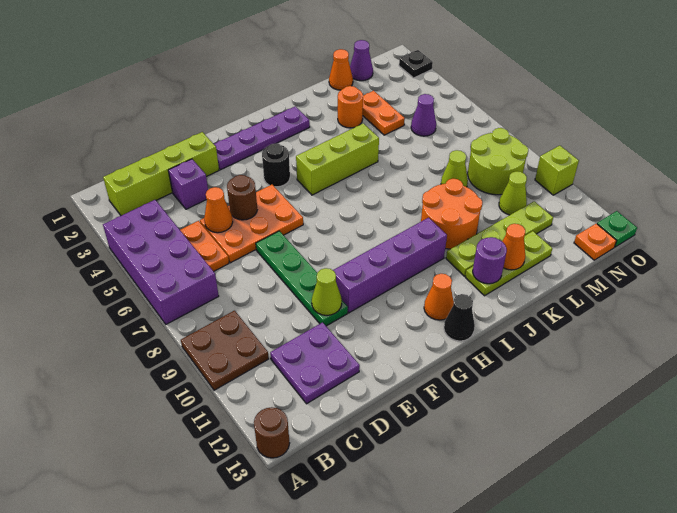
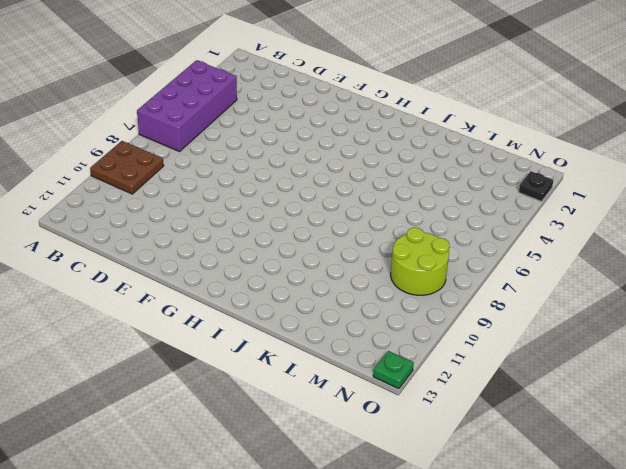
none -> brown round brick A13 level 1
none -> lime brick B2:E2 level 1
none -> orange plate C5:C6 level 1
none -> purple plate C11:D12 level 1

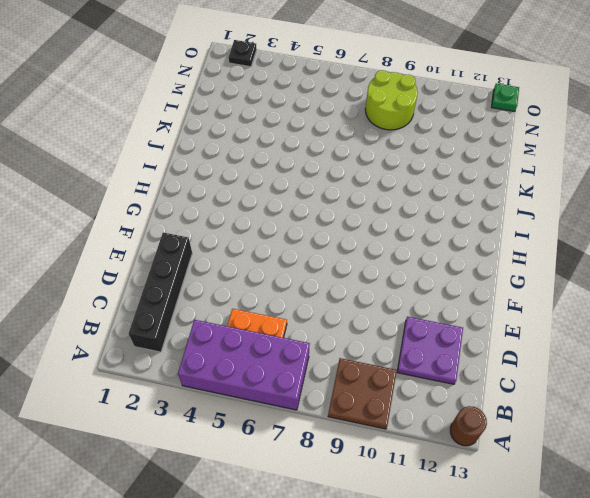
black brick B2:E2 level 1 -> lime brick B2:E2 level 1
none -> purple brick D3 level 1
none -> orange plate D5:F6 level 1
none -> green plate E7:E10 level 1
none -> purple plate F2:I2 level 1

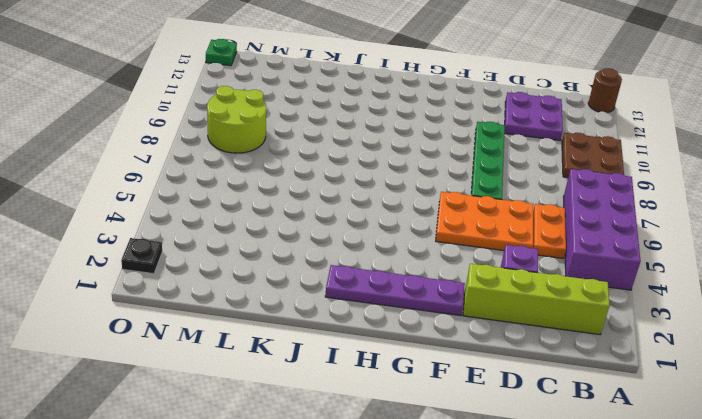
none -> purple brick F10:I10 level 1
none -> black round brick G4 level 1
none -> lime brick H5:J5 level 1
none -> orange cone H12 level 1

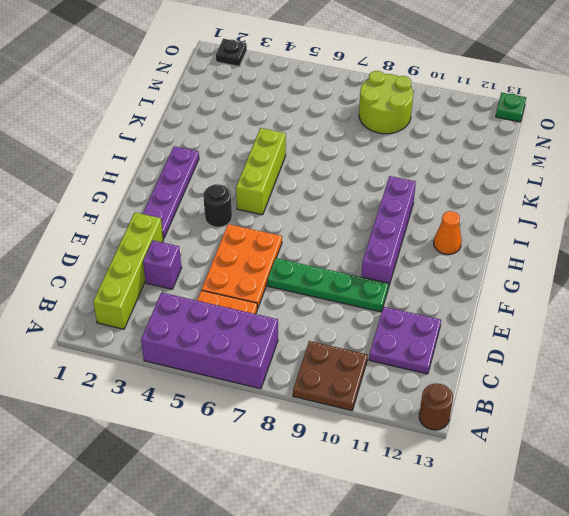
none -> black cone H13 level 1
none -> orange round brick J9:K10 level 1
none -> lime plate J11:M11 level 1
none -> lime plate J12:L12 level 1

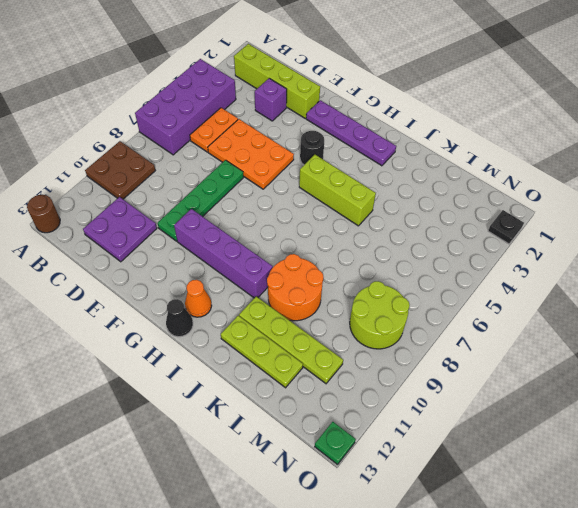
none -> orange round brick K3 level 1
none -> orange cone L1 level 1
none -> orange plate L3:L4 level 1
none -> lime cone L8 level 1

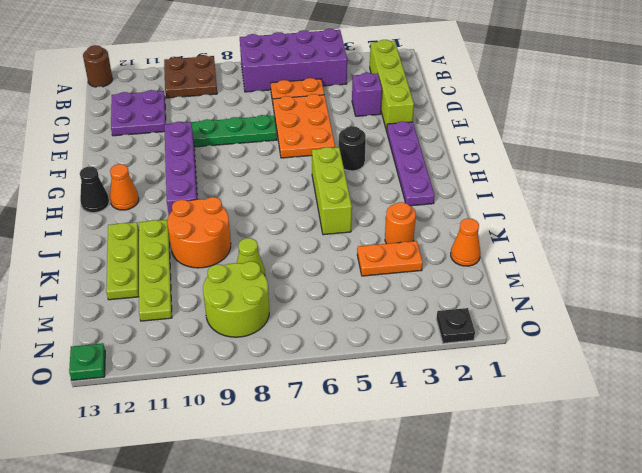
none -> purple cone M1 level 1
none -> purple cone M5 level 1
none -> lime cone M10 level 1
none -> orange plate N13 level 1

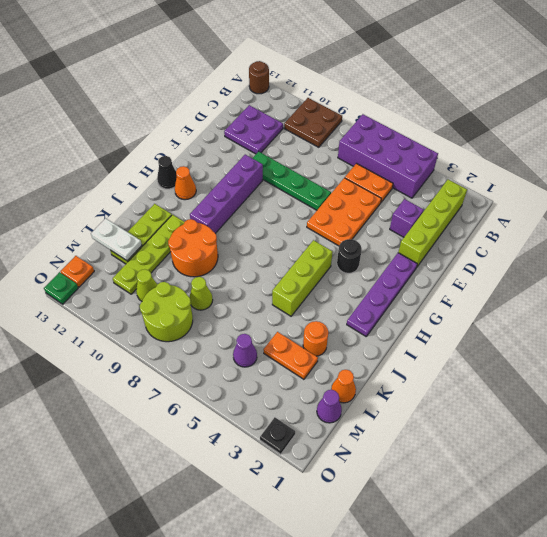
white plate L12:L13 level 2 -> none
none -> lime brick O10 level 1
none -> orange cone D5 level 2
none -> brown round brick E5 level 2
none -> lime cone E10 level 2

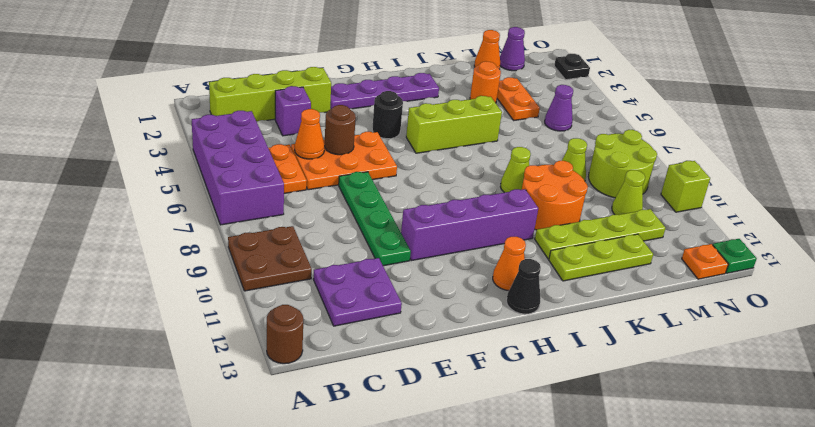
lime cone J8 level 1 -> lime cone E10 level 2
none -> purple round brick J12 level 2
none -> orange cone K12 level 2

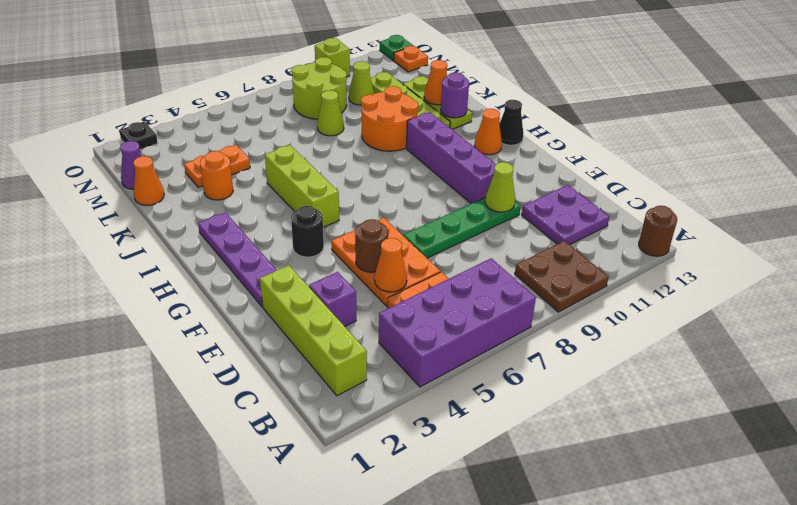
none -> purple cone M5 level 1

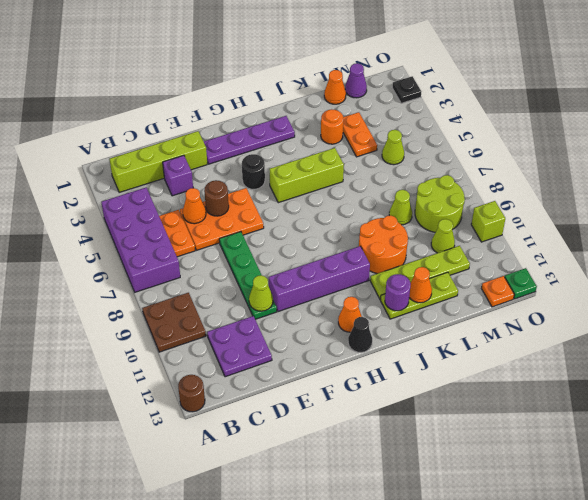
lime cone M5 level 1 -> purple cone M5 level 1

